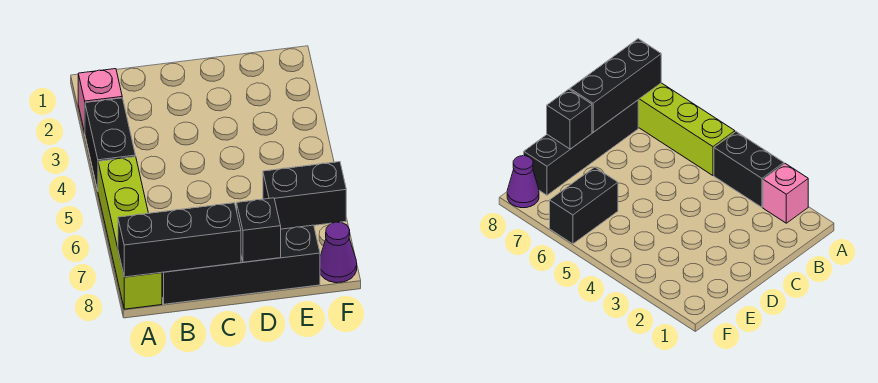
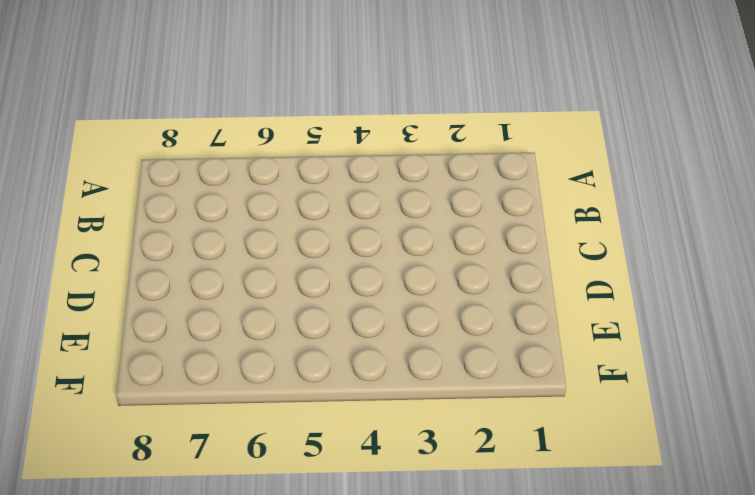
none -> pink brick A2 level 1
none -> black brick A3:A4 level 1

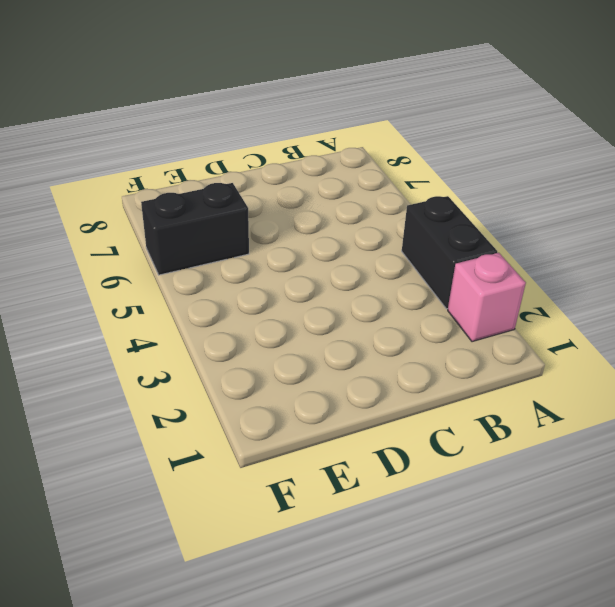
none -> lime brick A5:A8 level 1
none -> black brick B8:E8 level 1

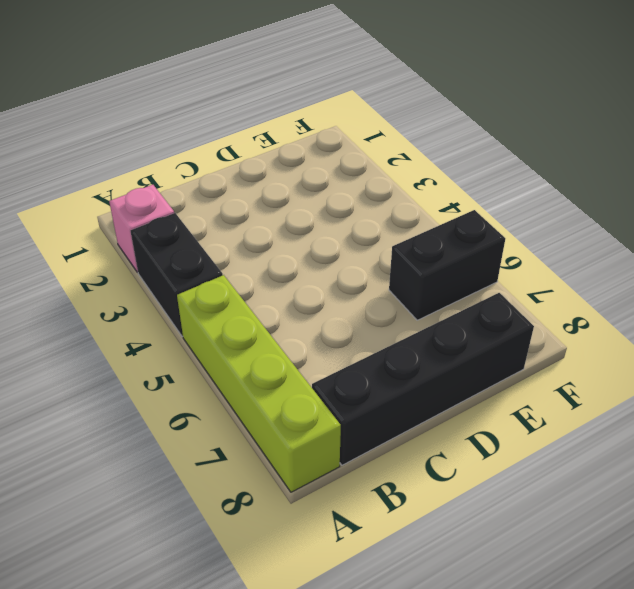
none -> purple cone F8 level 1
none -> black brick A8:C8 level 2

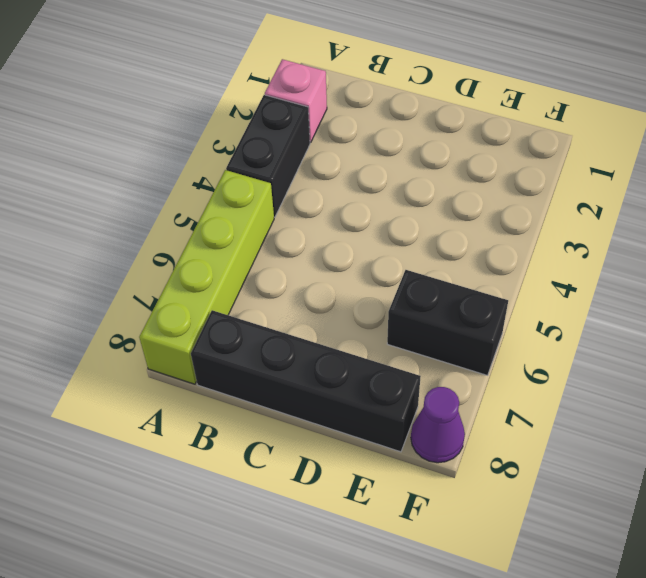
none -> black brick A8:C8 level 2
none -> black brick D8 level 2

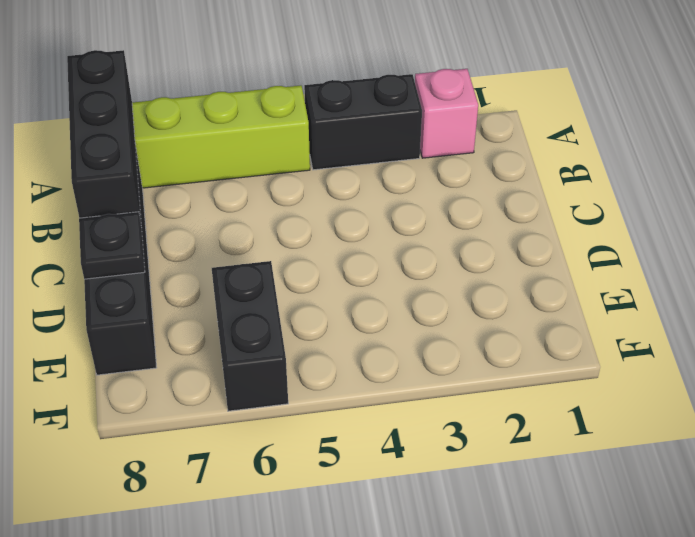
black plate D8 level 2 -> black brick D8 level 2
none -> purple cone F8 level 1

